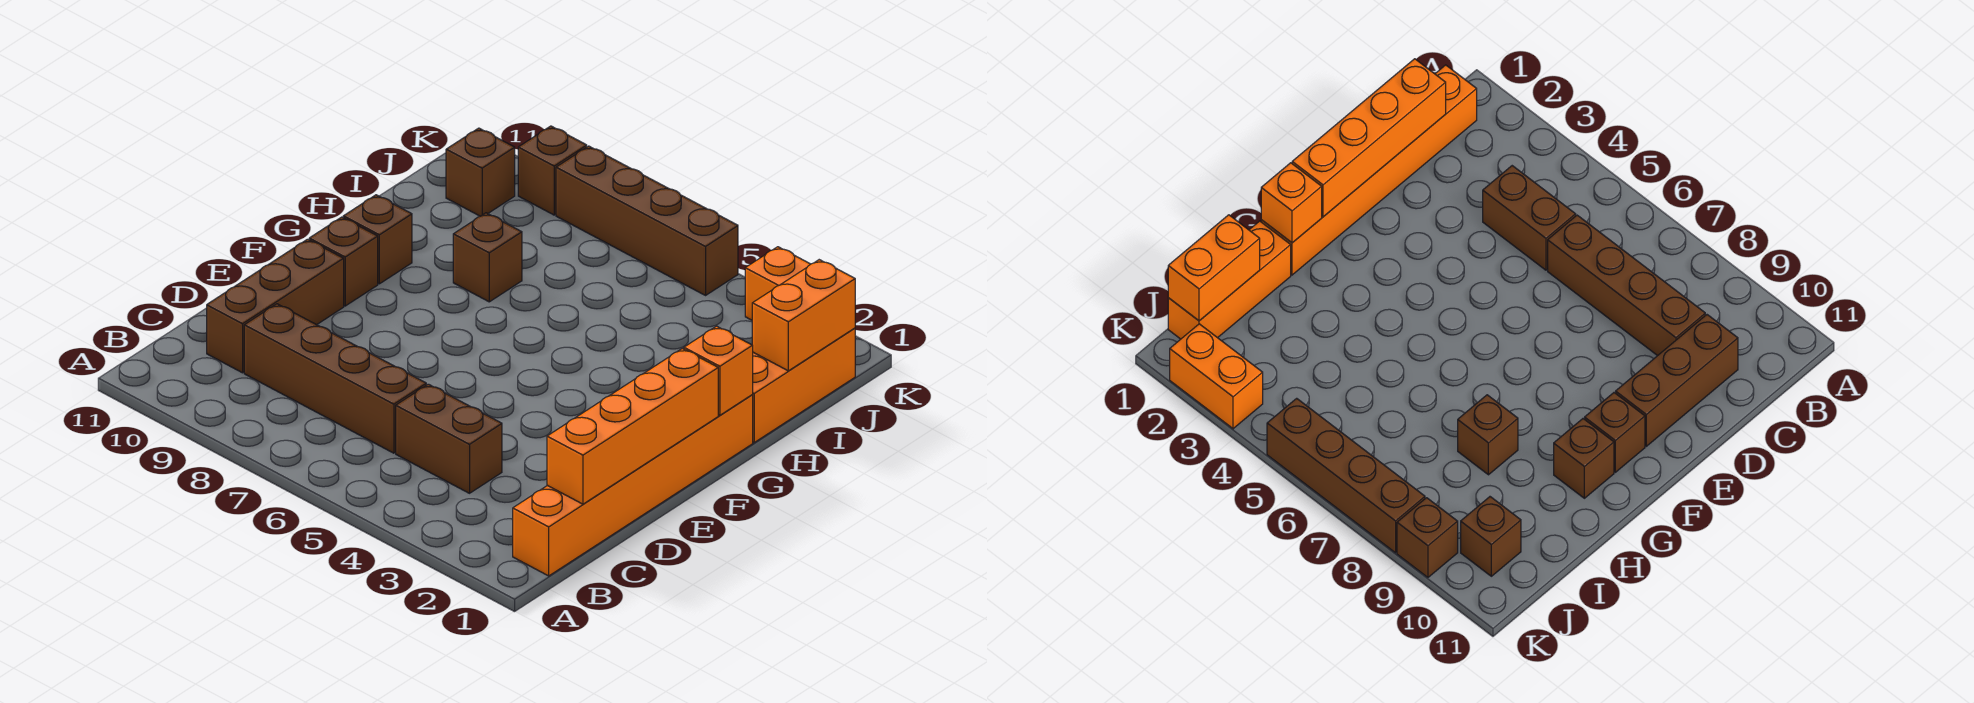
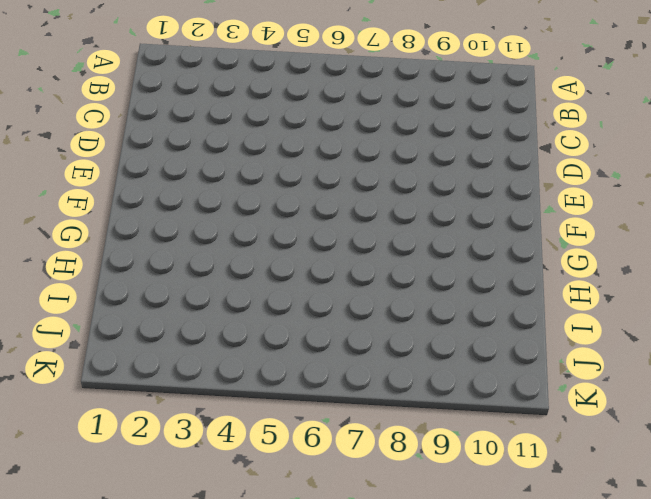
none -> orange brick B1:G1 level 1
none -> brown brick C4:C5 level 1
none -> brown brick C6:C9 level 1

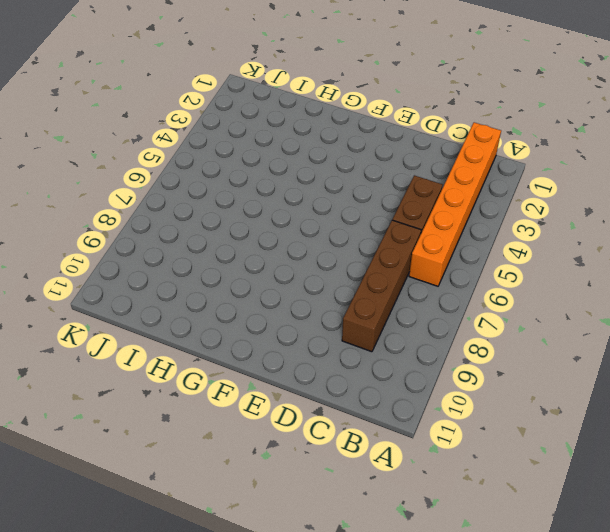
orange brick B1:B6 level 1 -> orange brick B1:G1 level 1
none -> brown brick C10:E10 level 1
none -> brown brick F10 level 1
none -> brown brick G10 level 1

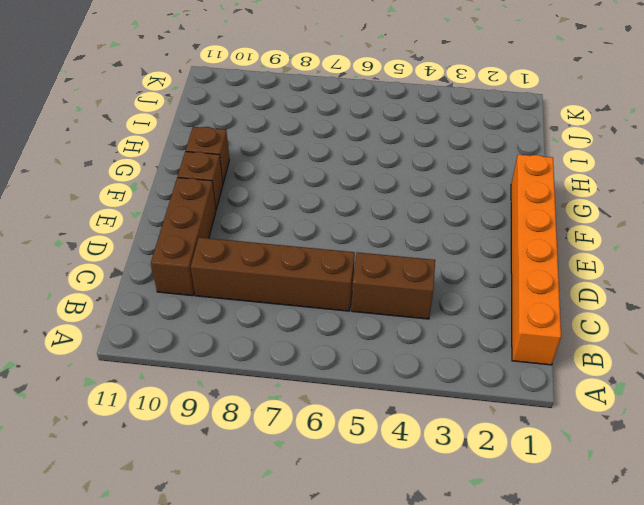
none -> orange brick H1:J1 level 1
none -> brown brick H8 level 1
none -> brown brick J10 level 1

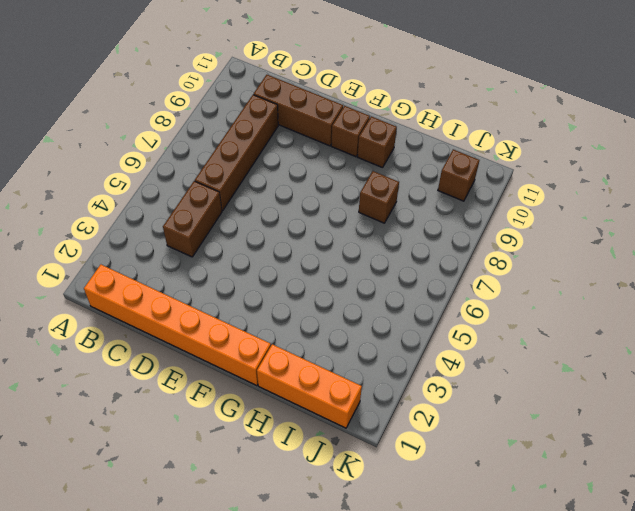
none -> orange brick K2:K3 level 1
none -> brown brick K5:K8 level 1
none -> brown brick K9 level 1

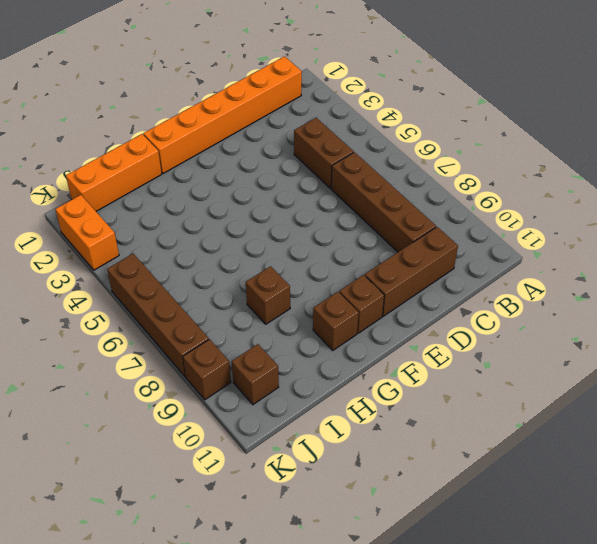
none -> orange brick C1:F1 level 2
none -> orange brick G1 level 2
none -> orange brick I1:J1 level 2

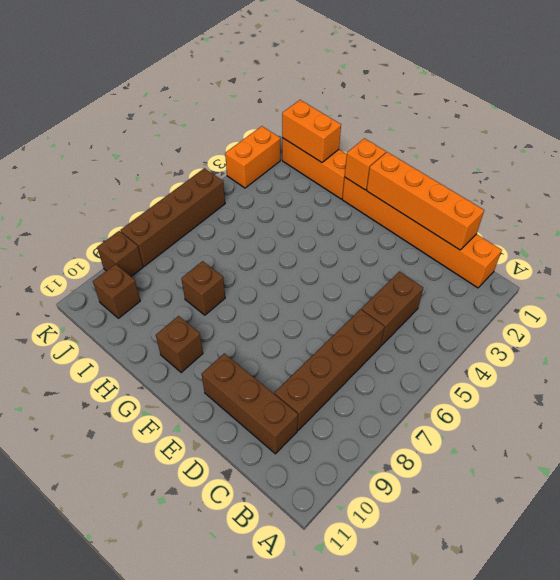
none -> brown brick F10 level 1

